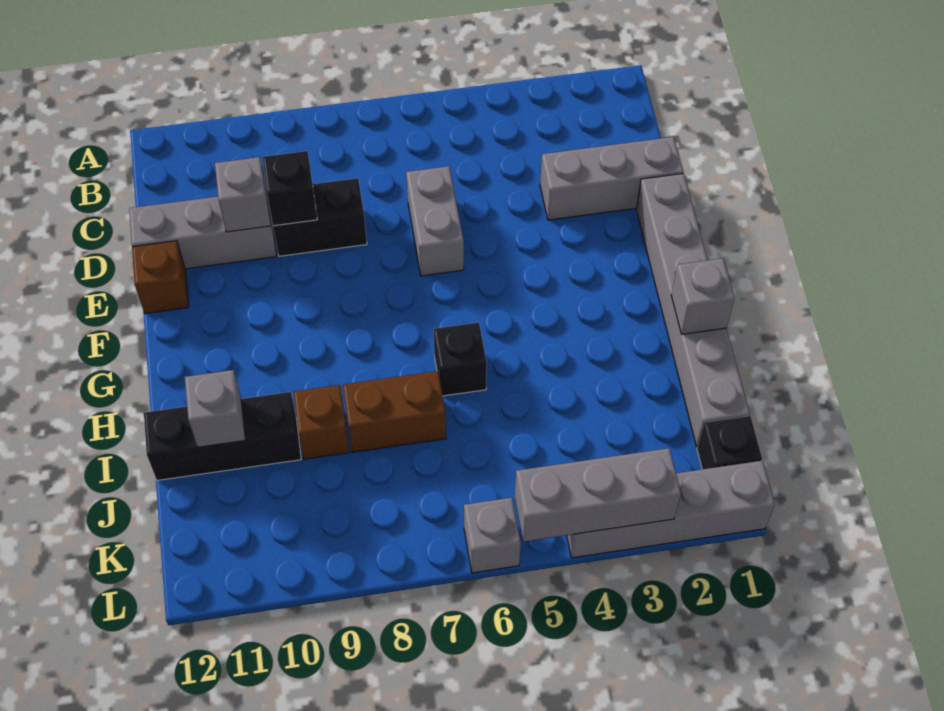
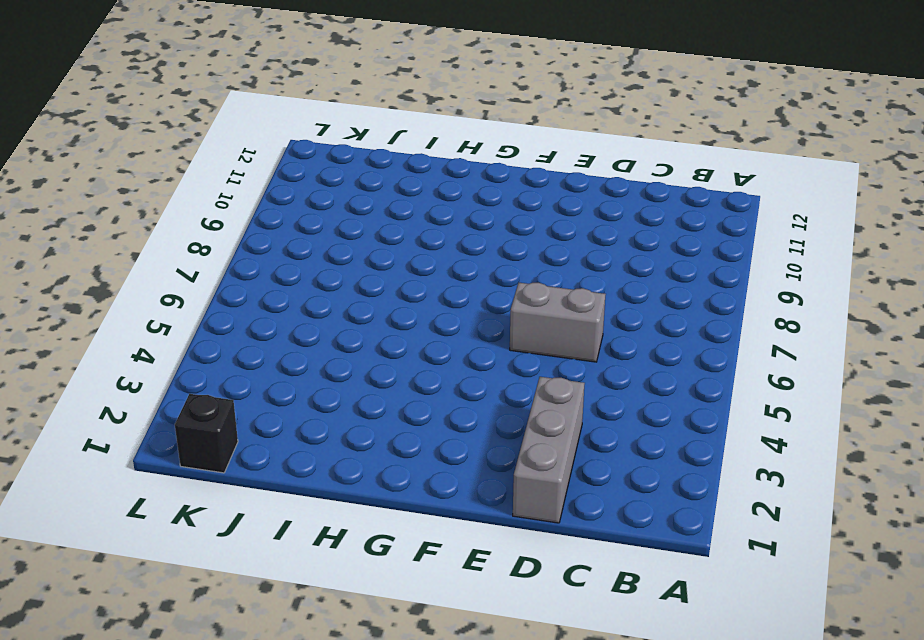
none -> black brick D8:D9 level 1
none -> grey brick D10:D12 level 1
none -> grey brick E1:J1 level 1

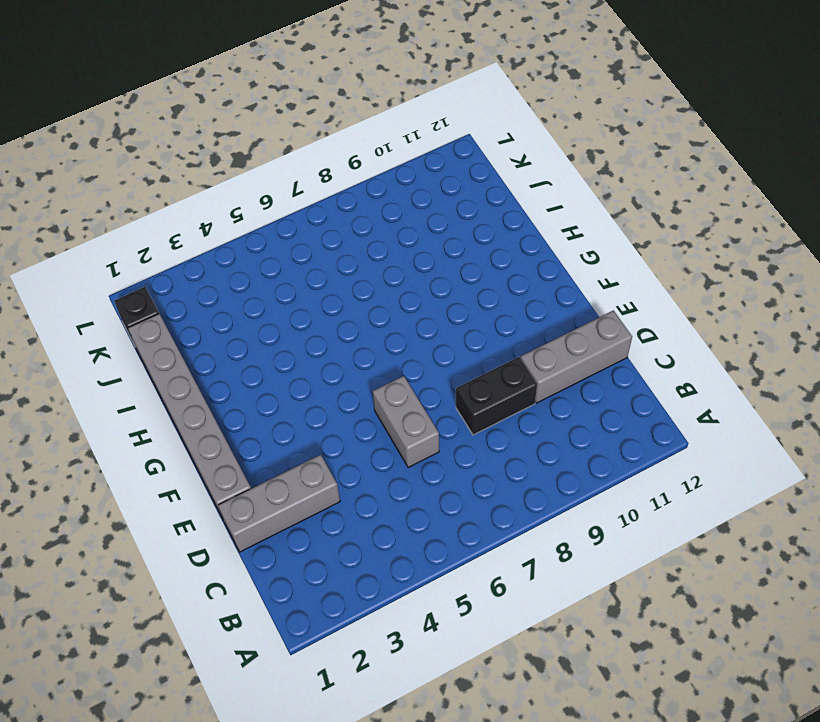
none -> brown brick E12 level 1
none -> black brick H6 level 1
none -> brown brick I7:I8 level 1

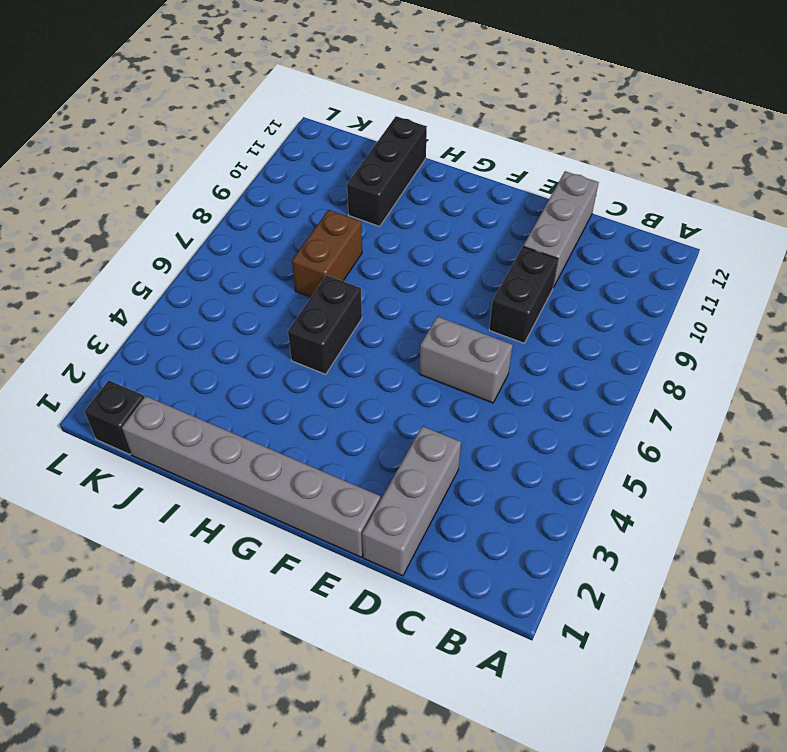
black brick H5:H6 level 1 -> black brick H6 level 1
none -> brown brick E12 level 1
none -> brown brick I9 level 1
none -> grey brick L1:L4 level 1

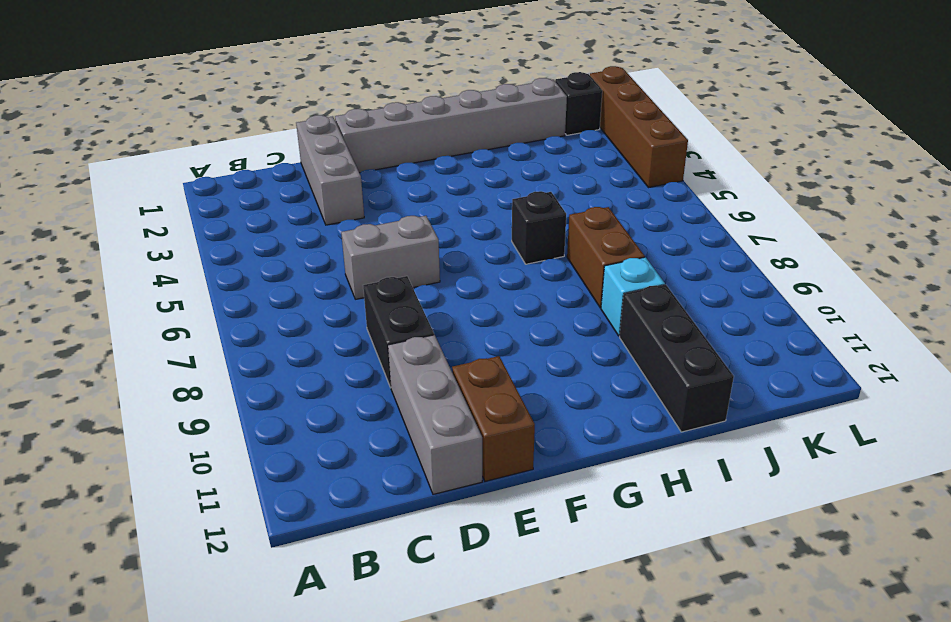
brown brick E11:E12 level 1 -> brown brick E12 level 1
cyan brick I9 level 1 -> brown brick I9 level 1
brown brick L1:L4 level 1 -> grey brick L1:L4 level 1
none -> grey brick L6 level 1
none -> black brick D9 level 2
none -> grey brick D10 level 2

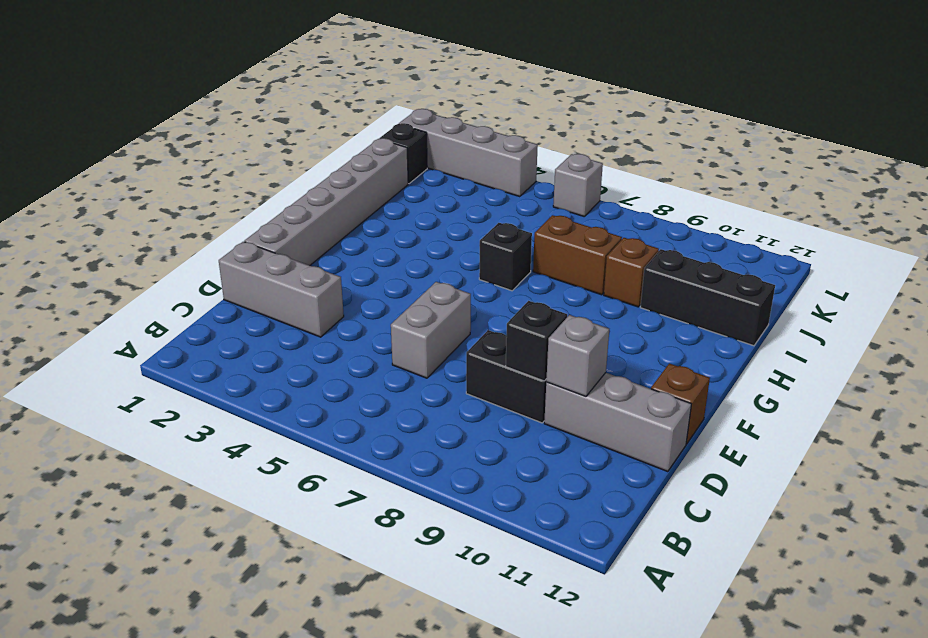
none -> grey brick H1 level 2
none -> grey brick I11 level 2
none -> grey brick L3:L5 level 2

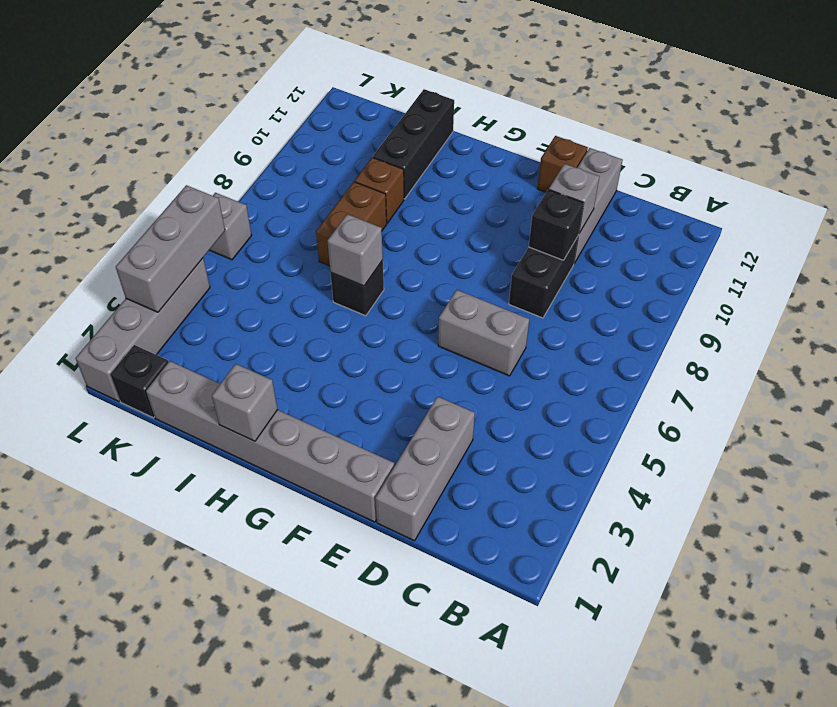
grey brick H6 level 2 -> grey brick I11 level 2

